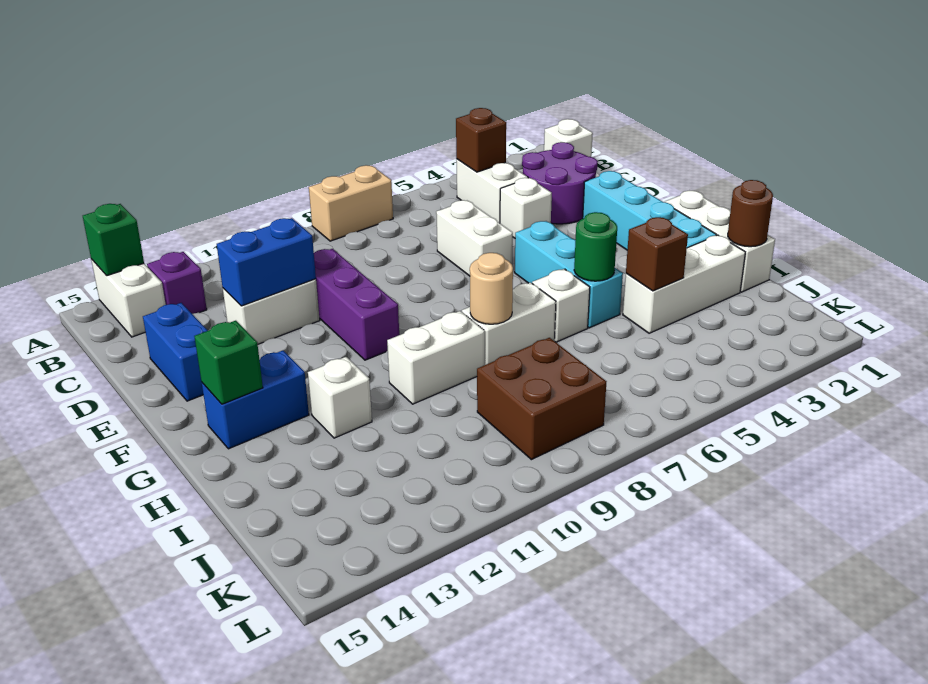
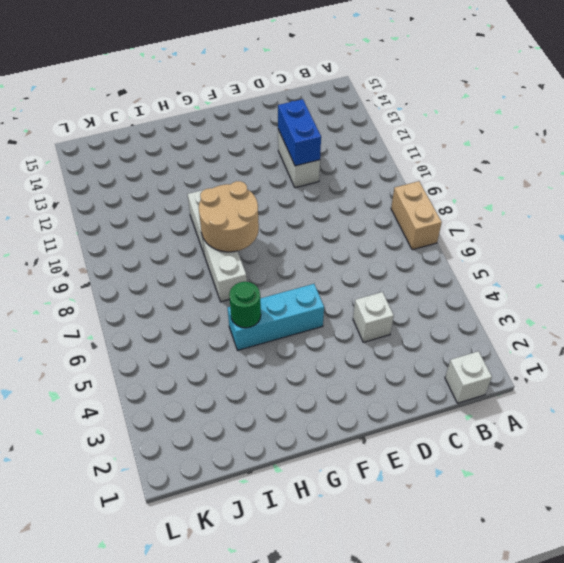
tan round brick G8:H9 level 2 -> tan round brick H8 level 2
none -> white brick A14:B14 level 1
none -> white brick B4:C4 level 1
none -> purple brick B13 level 1

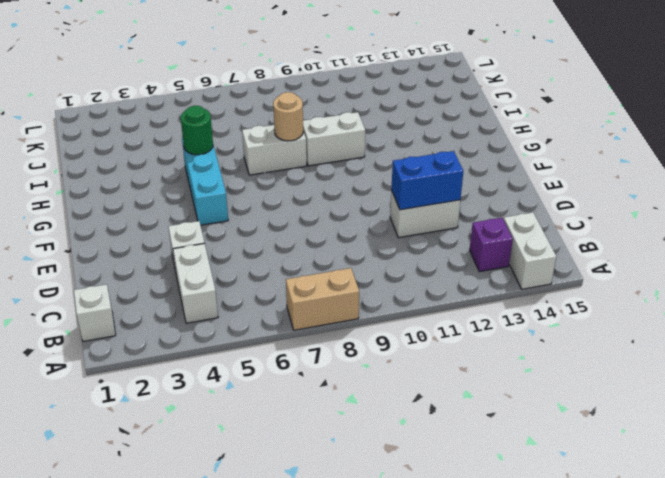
none -> purple round brick C2:D3 level 1
none -> white brick D6:E6 level 1
none -> purple brick D10:F10 level 1

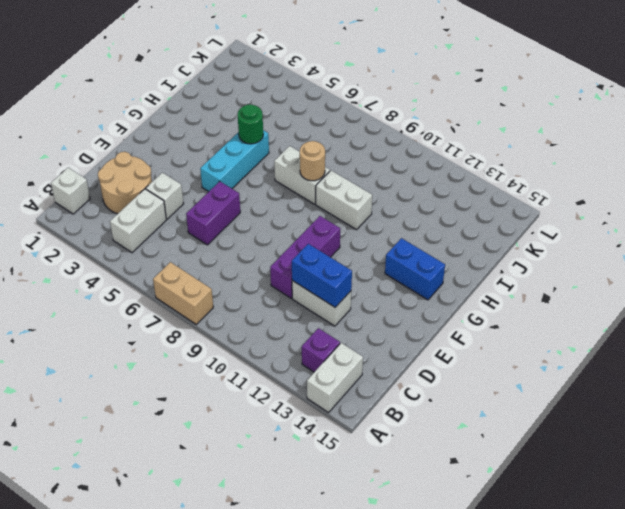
tan round brick C2:D3 level 1 -> purple round brick C2:D3 level 1
purple brick D6:E6 level 1 -> white brick D6:E6 level 1
none -> blue brick D14:E14 level 1
none -> cyan brick E2:H2 level 1
none -> white brick G1:I1 level 1

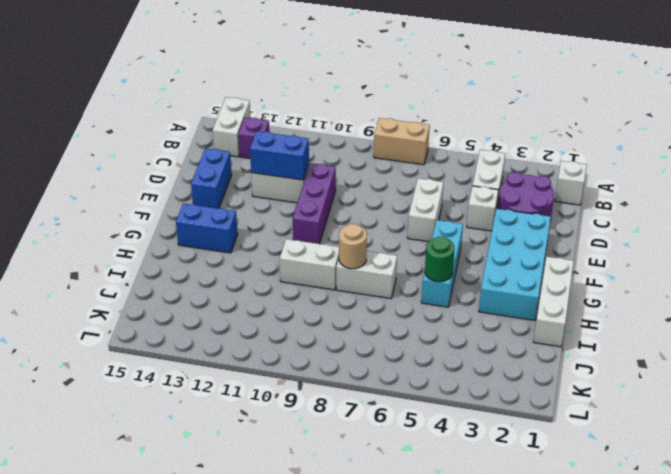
cyan brick E2:H3 level 1 -> cyan brick E2:H2 level 1
none -> white brick H6 level 1
none -> white brick H12 level 1
none -> white brick I2:I4 level 1

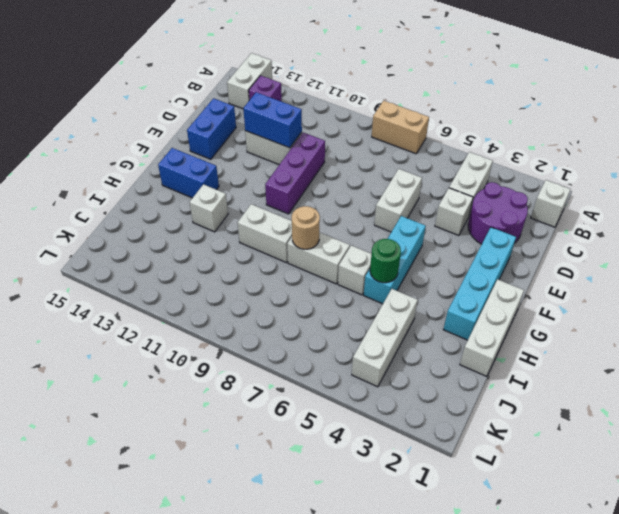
white brick I4:K4 level 1 -> white brick I2:I4 level 1
none -> brown brick J8:K9 level 1
none -> green brick A14 level 2
none -> brown brick B4 level 2

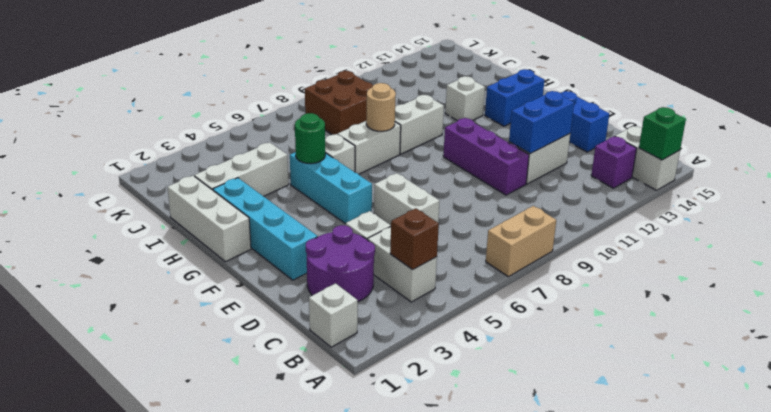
none -> green brick G14 level 2
none -> brown round brick I1 level 2
none -> brown brick I4 level 2

